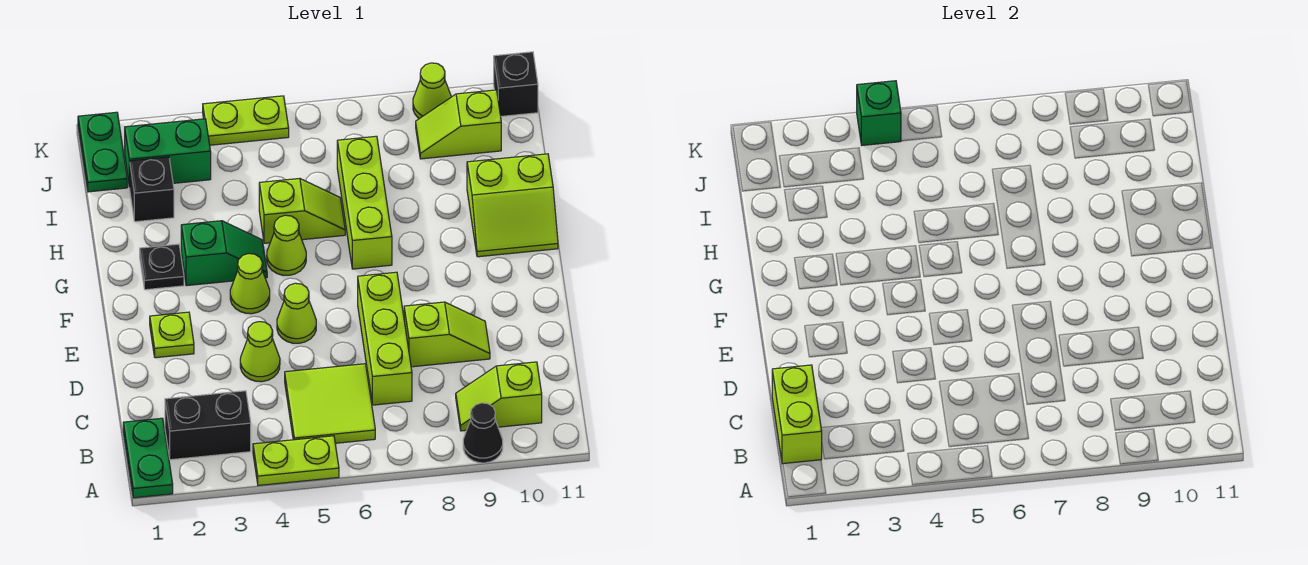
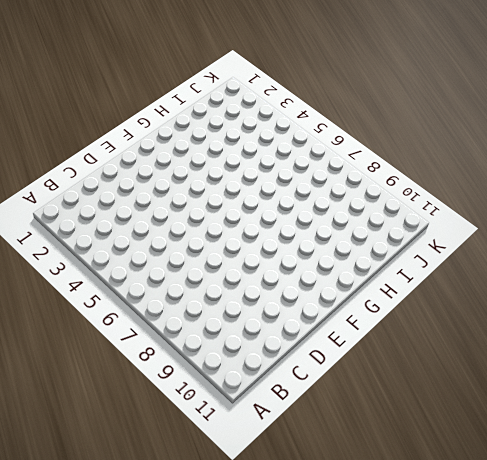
none -> green plate A1:B1 level 1
none -> lime plate A4:A5 level 1
none -> black cone A9 level 1

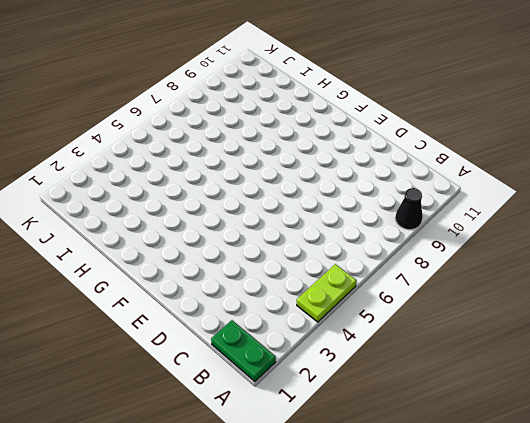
none -> black brick B2:B3 level 1
none -> lime tile B5:C6 level 1
none -> lime slope B9:B10 level 1 top 10

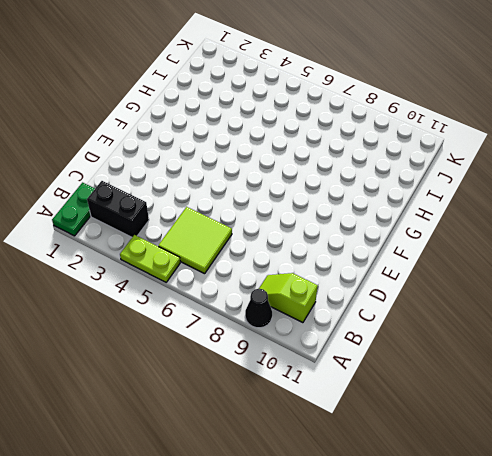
none -> lime brick C7:E7 level 1
none -> lime cone D4 level 1
none -> lime slope D8:D9 level 1 top 8

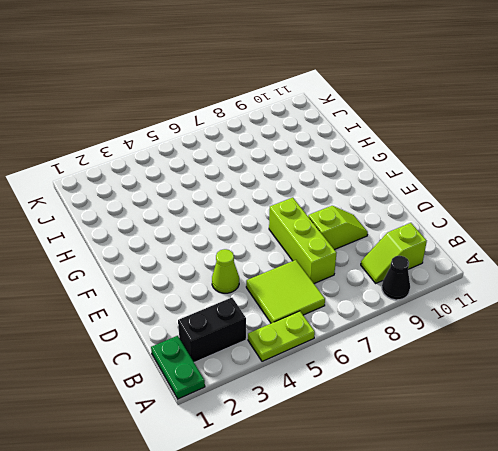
none -> lime plate E2 level 1
none -> lime cone E5 level 1
none -> lime cone F4 level 1

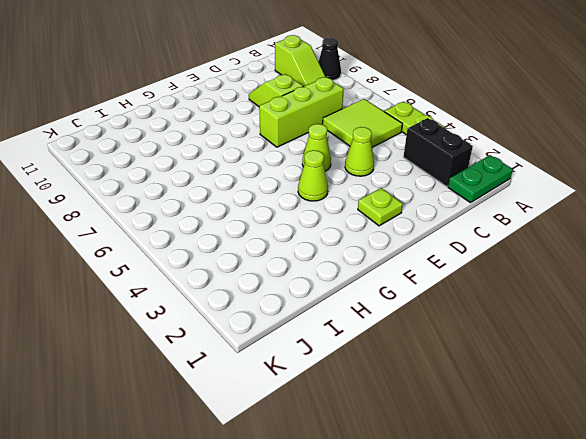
none -> black plate G2 level 1
none -> green slope G3:G4 level 1 top 3
none -> lime cone G5 level 1

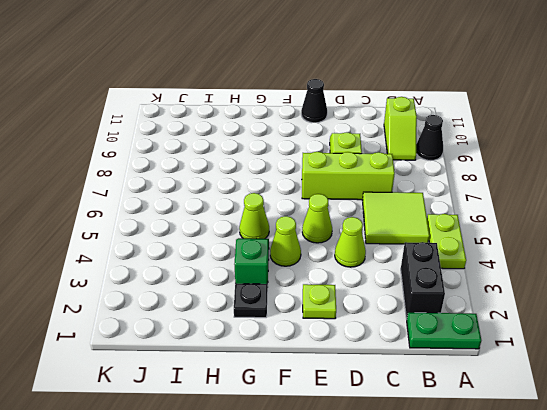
black cone E11 level 1 -> none
none -> lime brick G7:I7 level 1
none -> lime slope G10:H11 level 1 top H
none -> lime slope H5:H6 level 1 top 5

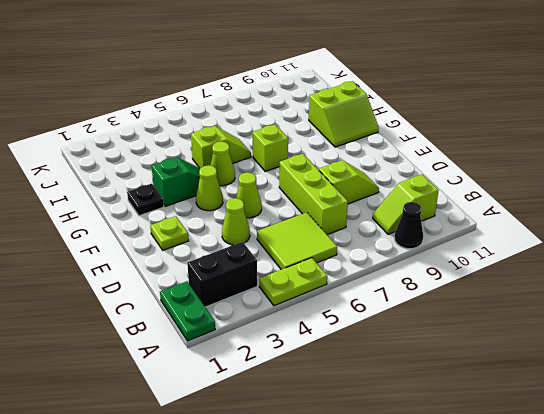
lime brick G7 level 1 -> lime brick G7:I7 level 1
none -> black brick I2 level 1
none -> green plate J1:K1 level 1
none -> green brick J2:J3 level 1

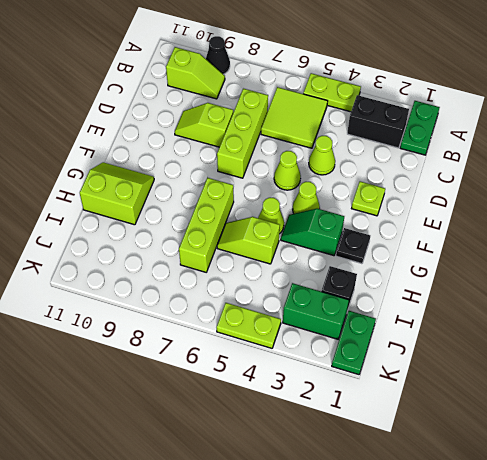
none -> lime slope J9:J10 level 1 top 10
none -> lime cone K9 level 1
none -> black brick K11 level 1

